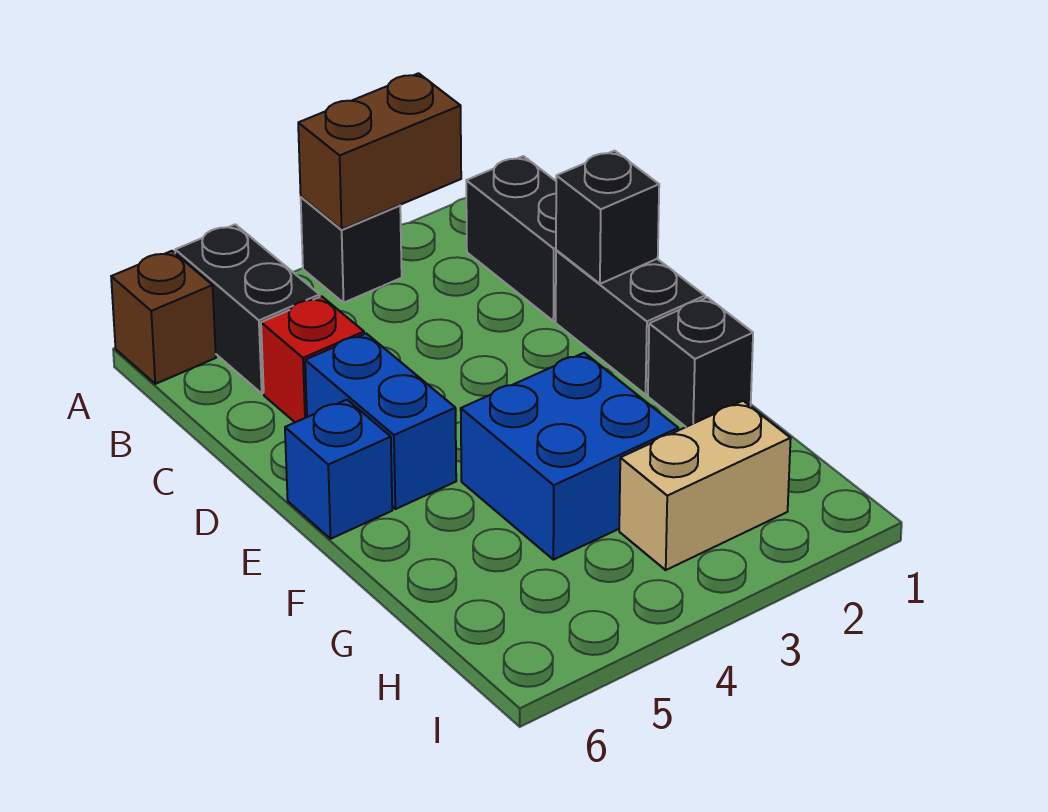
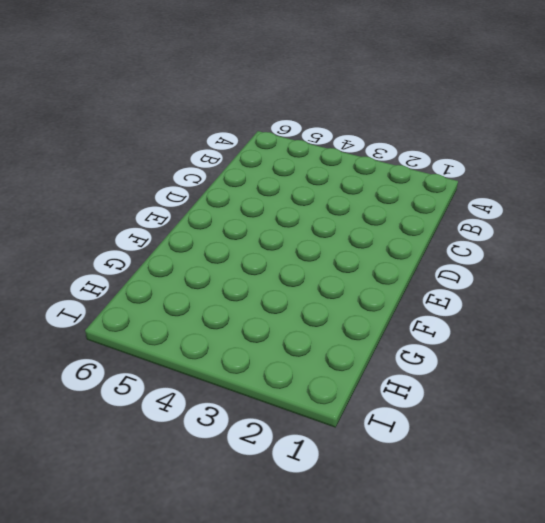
none -> black brick A3 level 1
none -> black brick A5:B5 level 1
none -> brown brick A6 level 1

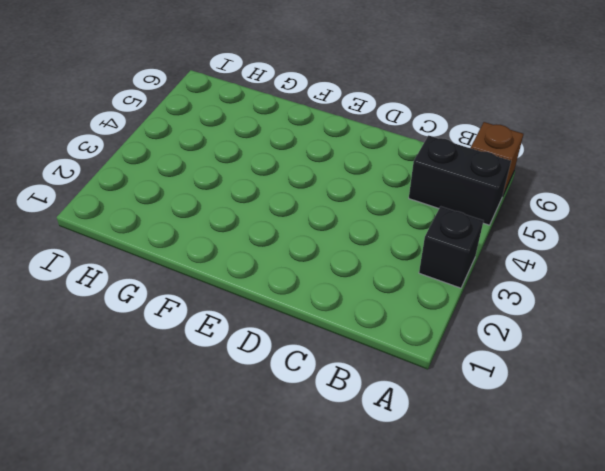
none -> black brick B1:C1 level 1
none -> red brick C5 level 1
none -> black brick D1:E1 level 1

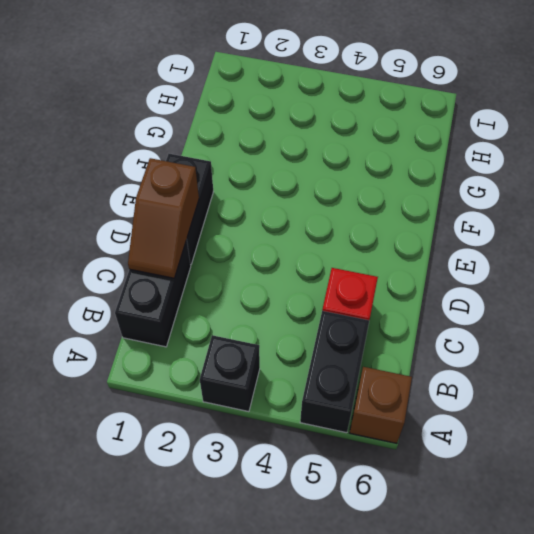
brown slope C1:D1 level 2 top D -> black brick D1 level 2
none -> blue brick D5:E5 level 1
none -> blue brick E6 level 1
none -> black brick F1 level 1

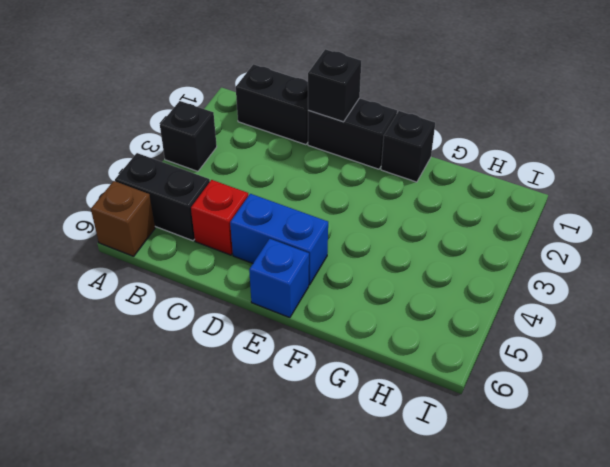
none -> blue brick F3:G4 level 1
none -> tan brick H2:H3 level 1
none -> brown brick A2:A3 level 2

